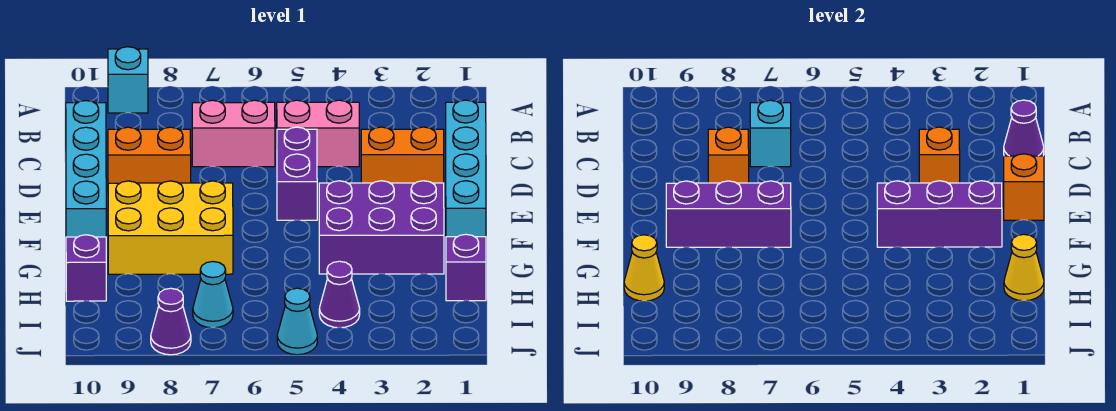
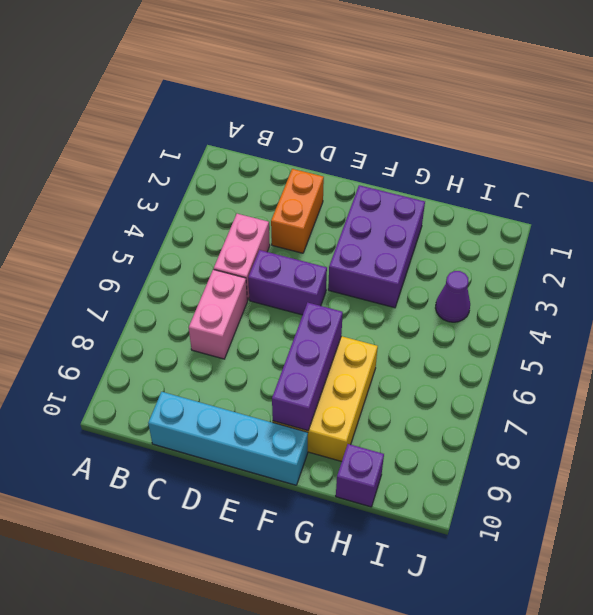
none -> cyan brick A9 level 1
none -> cyan brick C1:F1 level 1
none -> orange brick D8:D9 level 1

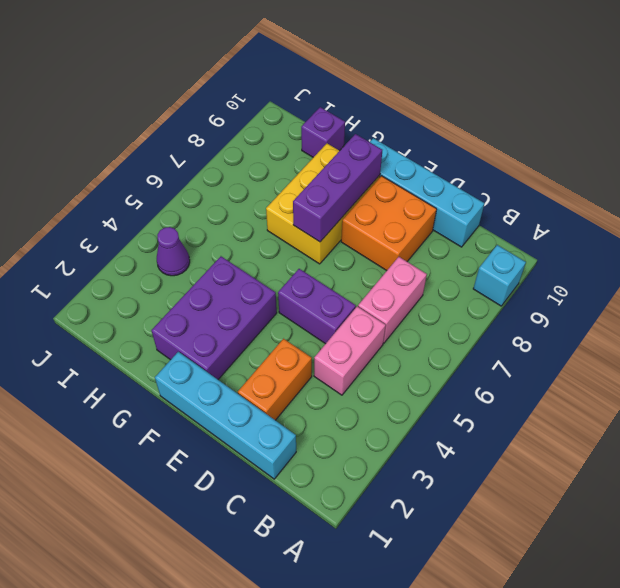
orange brick D8:E9 level 1 -> orange brick D8:D9 level 1
none -> purple brick H1 level 1
none -> cyan cone I7 level 1
none -> cyan cone J5 level 1

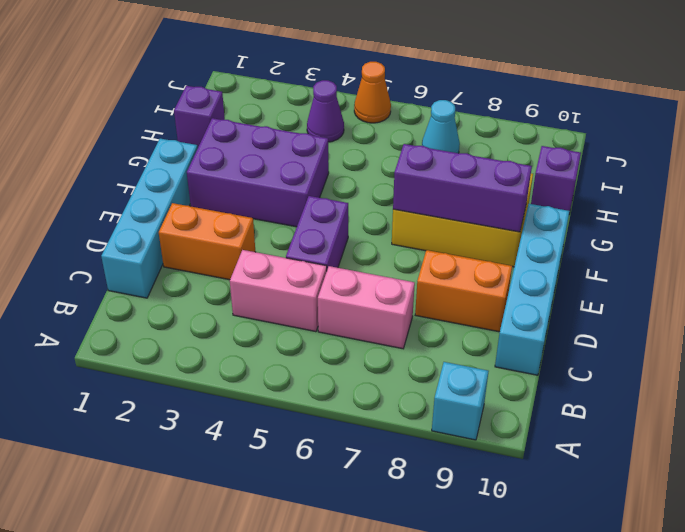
orange cone J5 level 1 -> cyan cone J5 level 1
none -> purple cone J8 level 1
none -> purple cone C1 level 2
none -> cyan brick C7 level 2

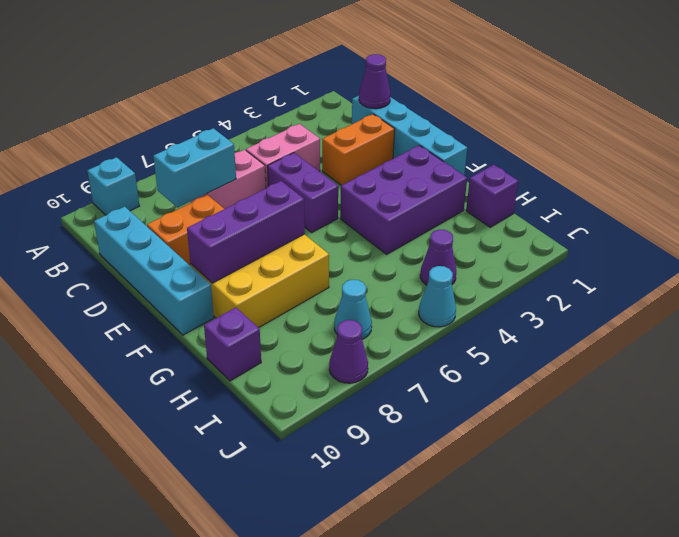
cyan brick C7:C8 level 2 -> cyan brick C7 level 2
none -> orange brick D3 level 2
none -> orange brick D8 level 2
none -> orange brick E1 level 2

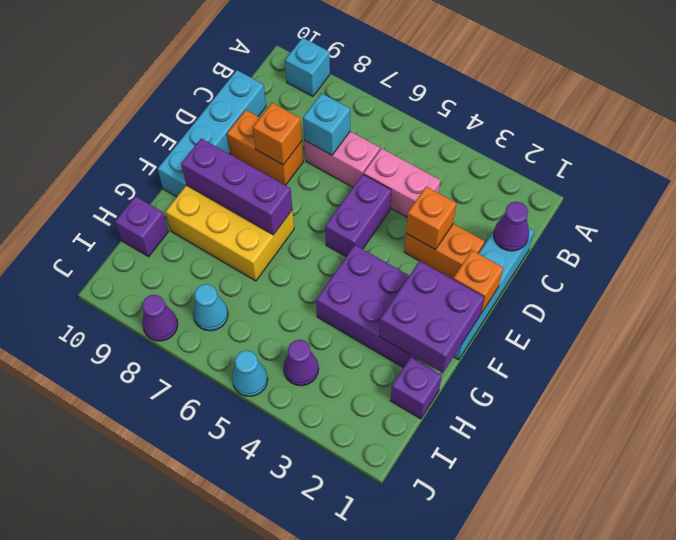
purple brick F1:G2 level 2 -> purple brick F2:F4 level 2
none -> yellow cone H1 level 2
none -> yellow cone H10 level 2

